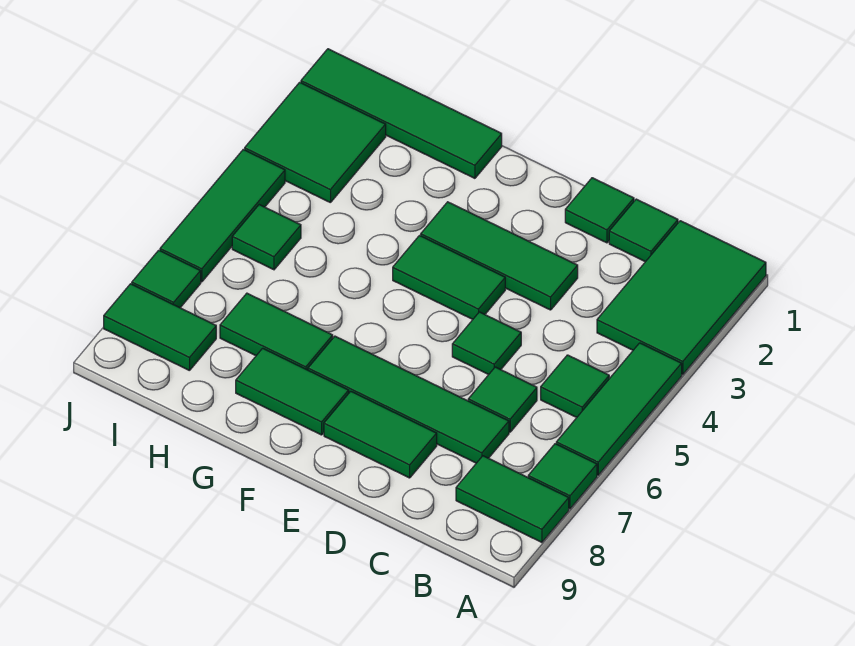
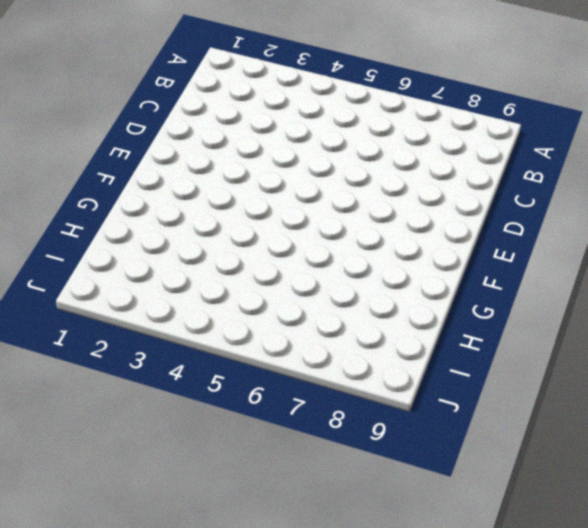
none -> green tile A1:B3 level 1
none -> green tile A4:A6 level 1
none -> green tile A7 level 1

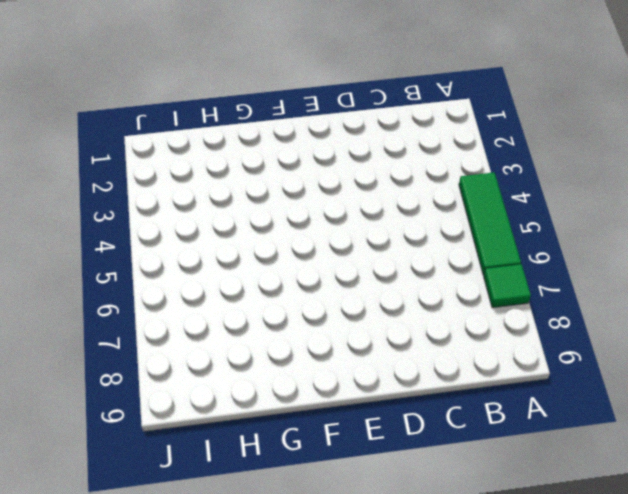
none -> green tile A1:B3 level 1
none -> green tile A8:B8 level 1
none -> green tile B5 level 1

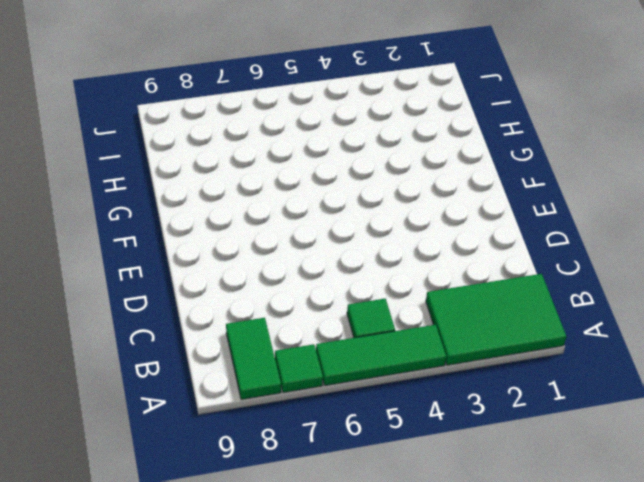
none -> green tile C1 level 1
none -> green tile C6 level 1
none -> green tile C7:F7 level 1

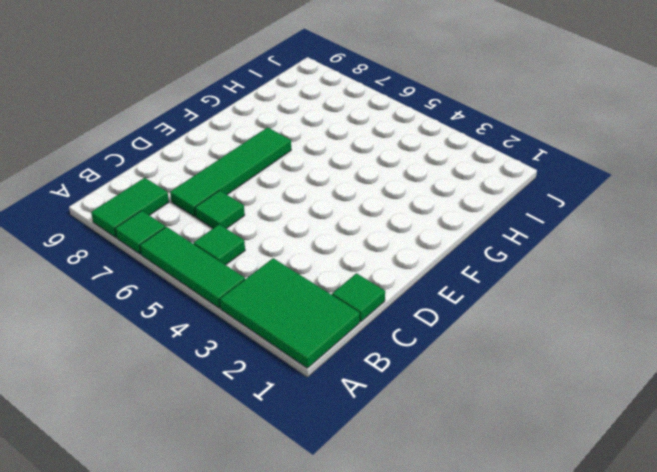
none -> green tile D1 level 1
none -> green tile D3:F3 level 1
none -> green tile D5 level 1

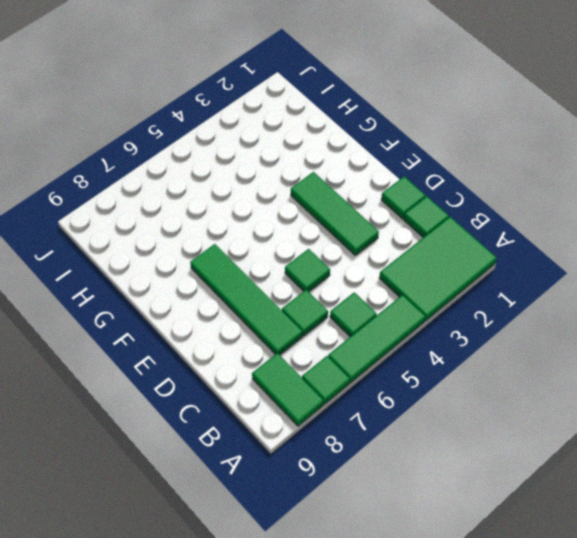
none -> green tile D8:E8 level 1
none -> green tile E4:F4 level 1
none -> green tile F8:G8 level 1

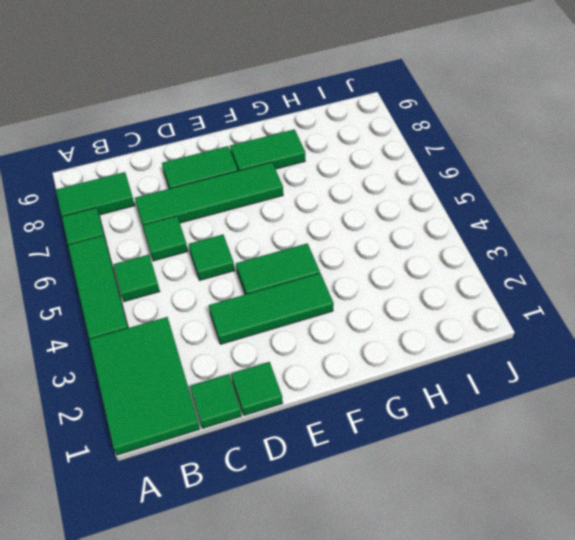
none -> green tile G1:J1 level 1
none -> green tile G7:H7 level 1
none -> green tile I2:J3 level 1

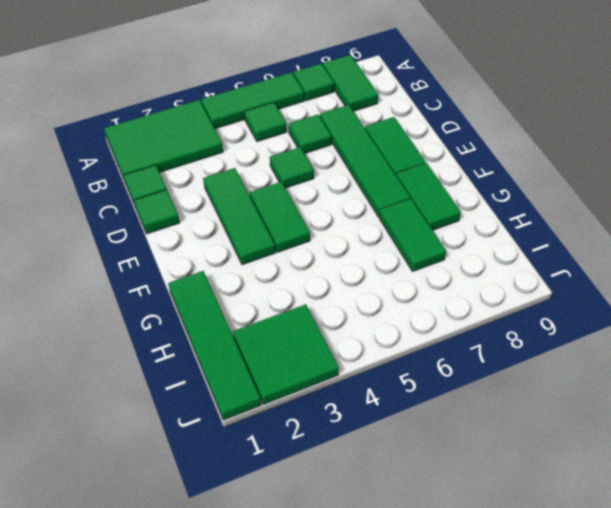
none -> green tile I5 level 1
none -> green tile I8:J8 level 1
none -> green tile J4:J6 level 1

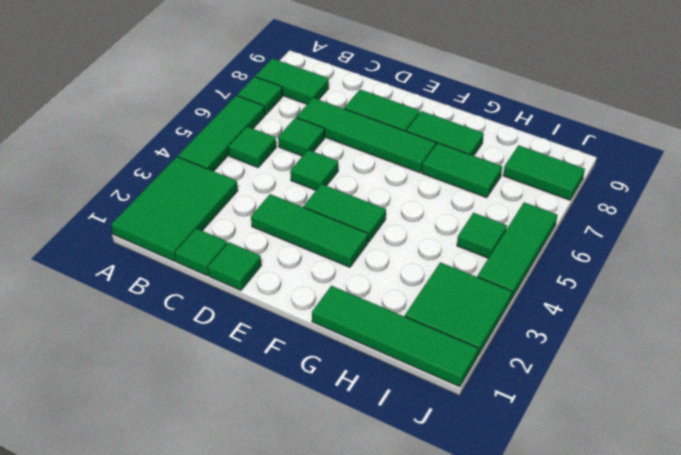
none -> green tile J7 level 1

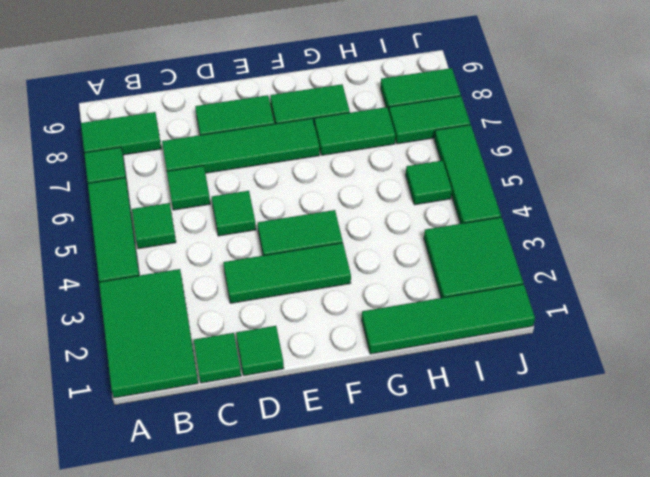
green tile I7:J7 level 1 -> green tile J7 level 1

